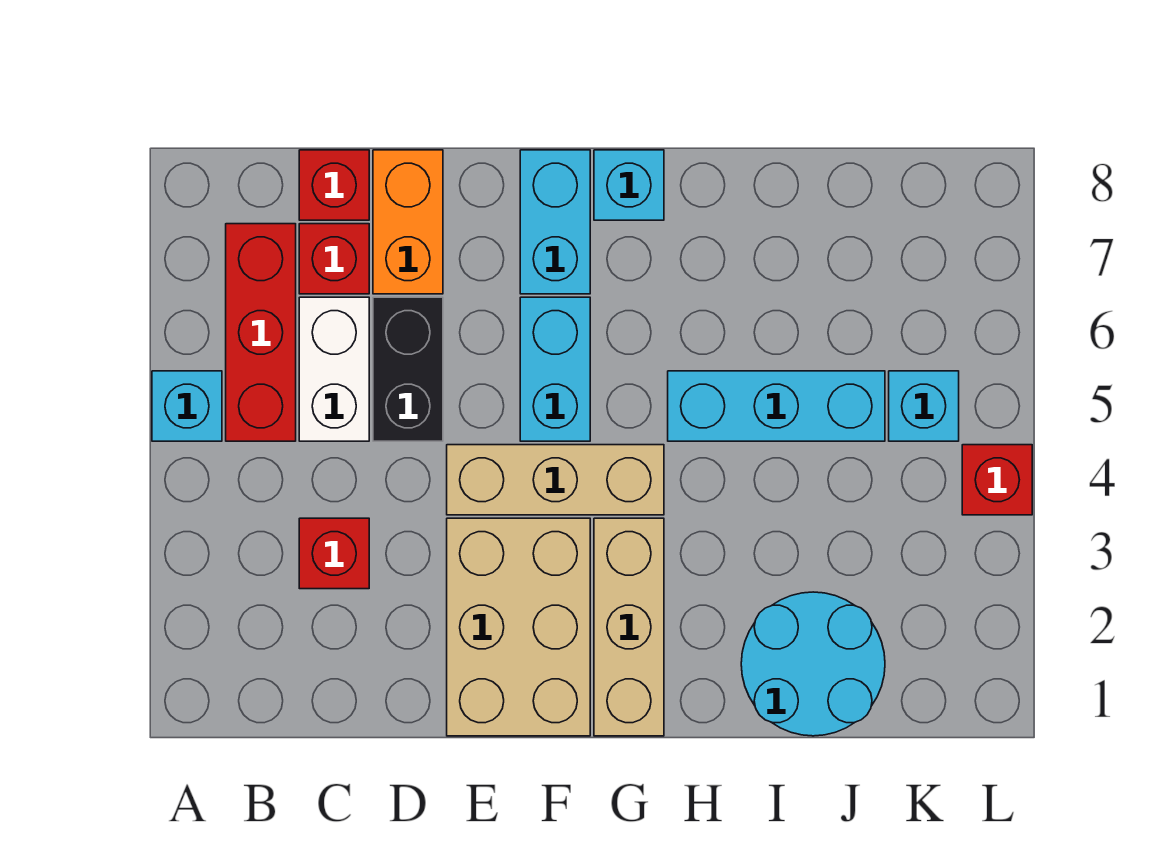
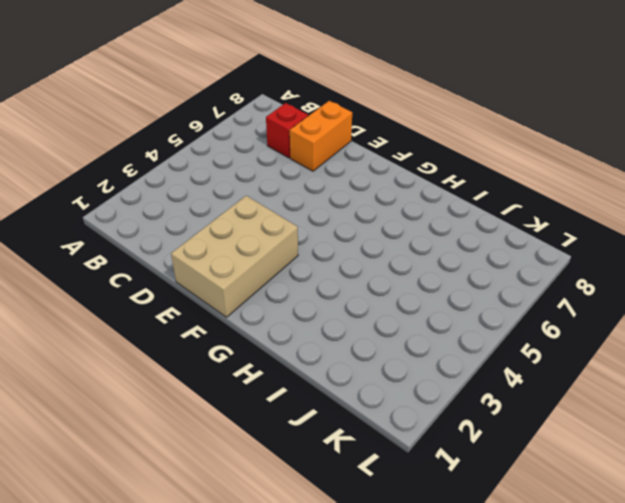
none -> cyan brick A5 level 1
none -> red brick B5:B7 level 1
none -> red brick C3 level 1

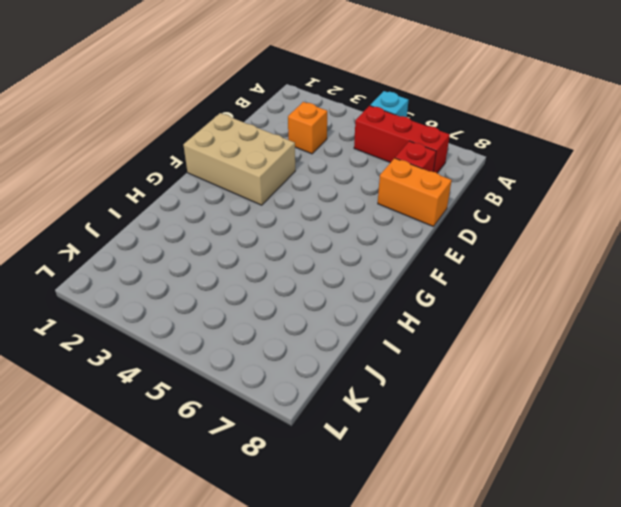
orange brick C3 level 1 -> red brick C3 level 1
none -> white brick C5:C6 level 1
none -> red brick C8 level 1
none -> black brick D5:D6 level 1

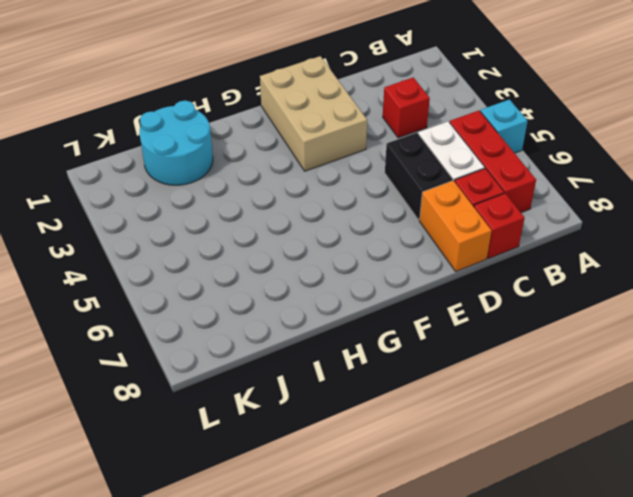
none -> tan brick E4:G4 level 1
none -> cyan brick F5:F6 level 1
none -> cyan brick F7:F8 level 1

